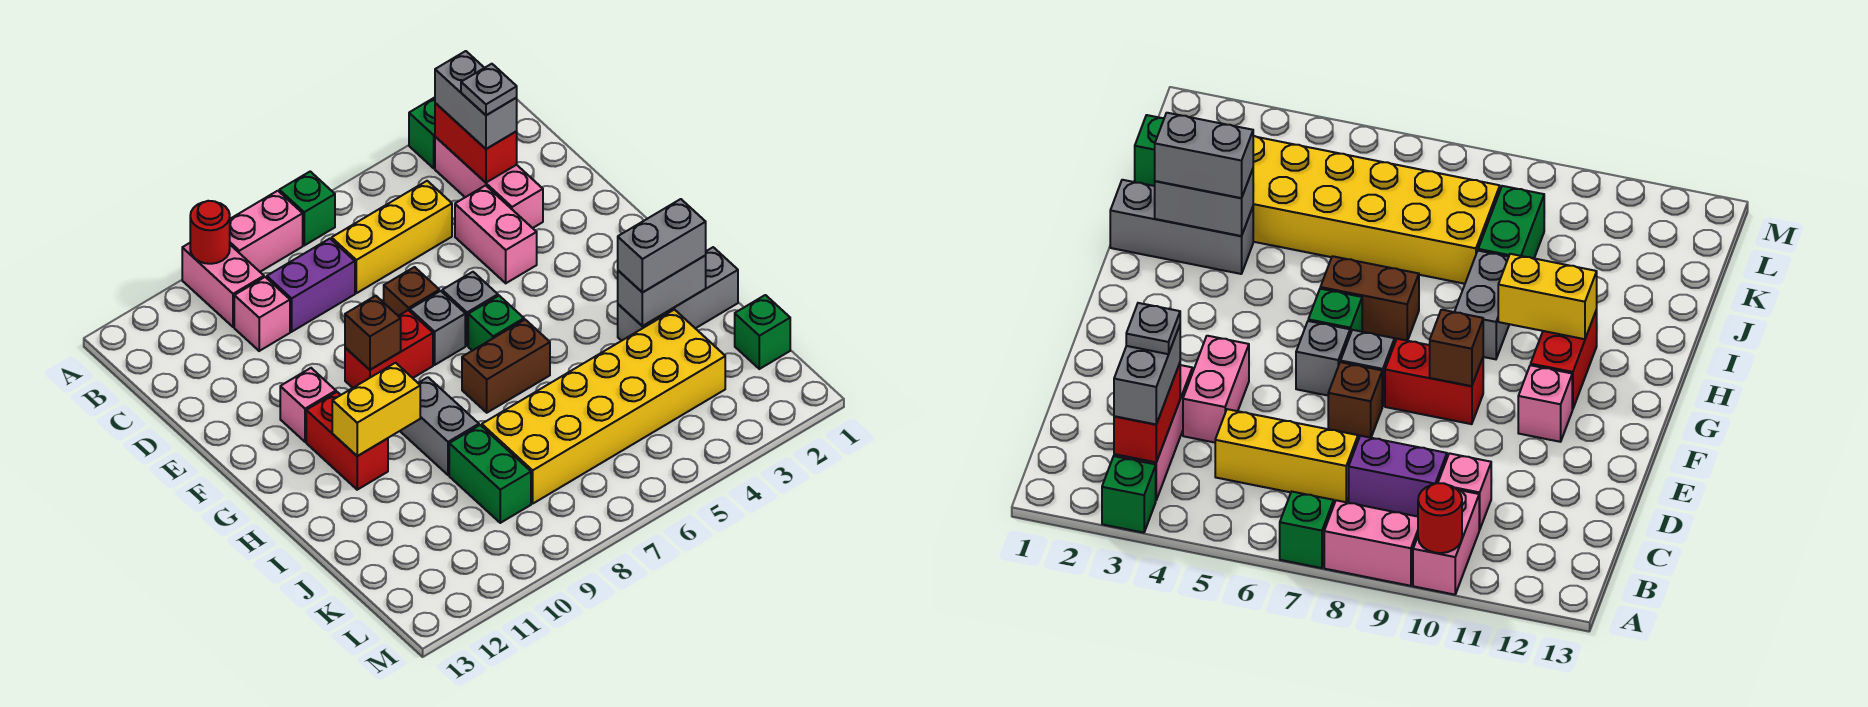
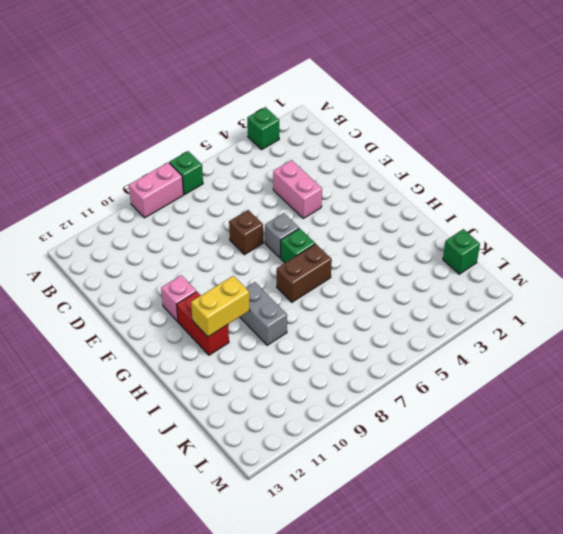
none -> pink brick A10:B10 level 1
none -> pink brick B3:D3 level 1
none -> yellow brick C5:C7 level 1
none -> purple brick C8:C9 level 1

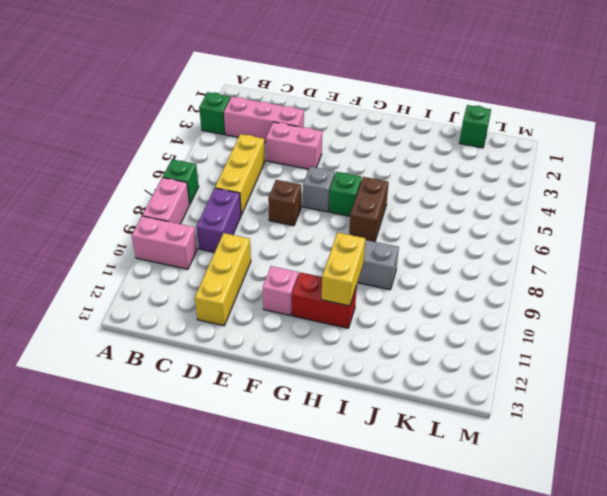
yellow brick D10:D12 level 1 -> none
none -> pink brick C10 level 1
none -> grey brick F7 level 1
none -> red brick F8:F9 level 1
none -> grey brick I1:I3 level 1

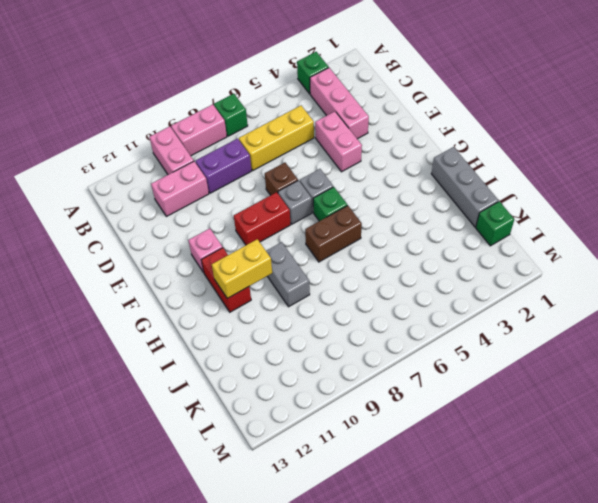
pink brick C10:C11 level 1 -> pink brick C10 level 1
grey brick H1:J1 level 1 -> grey brick I1:I3 level 1
none -> yellow brick J3:K8 level 1
none -> green brick J9:K9 level 1
none -> red round brick A10 level 2
none -> red brick B3:C3 level 2

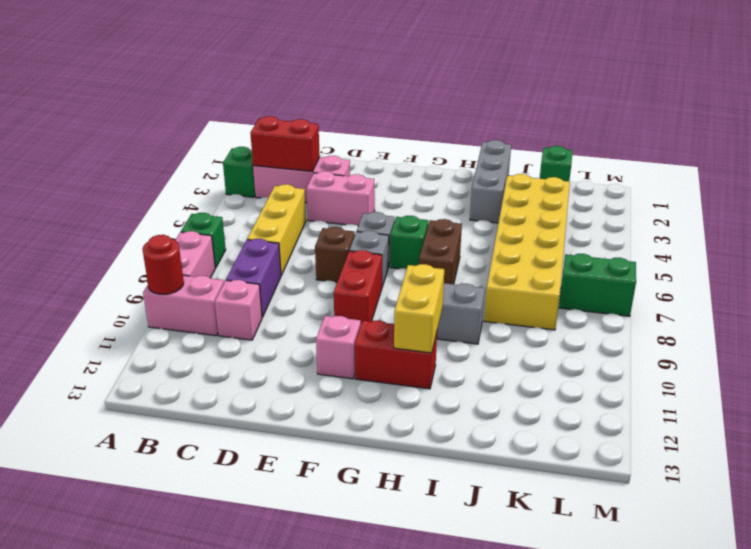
green brick L7:M7 level 1 -> green brick J9:K9 level 1
none -> brown brick F9 level 2
none -> grey brick I2:I3 level 2
none -> grey brick B3:C3 level 3
none -> grey brick I2:I3 level 3

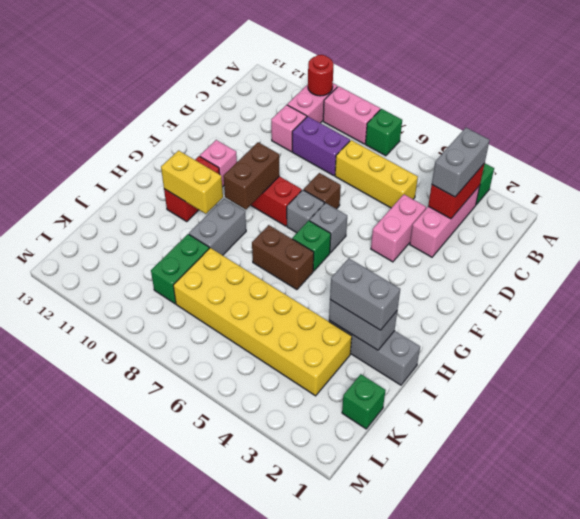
brown brick F9:G9 level 2 -> brown brick F9 level 2
none -> grey plate C3 level 4

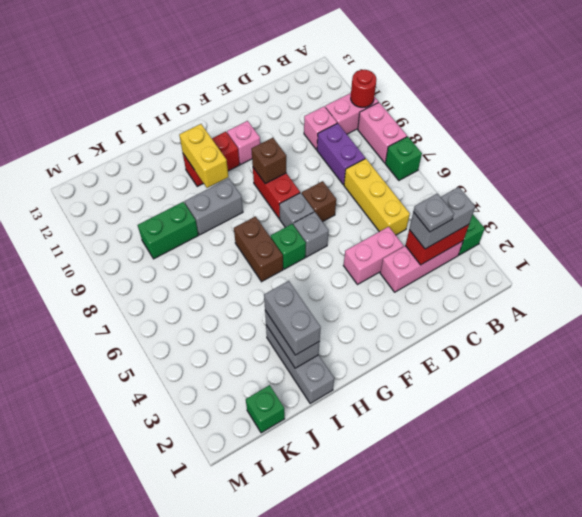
none -> yellow brick J3:K8 level 1

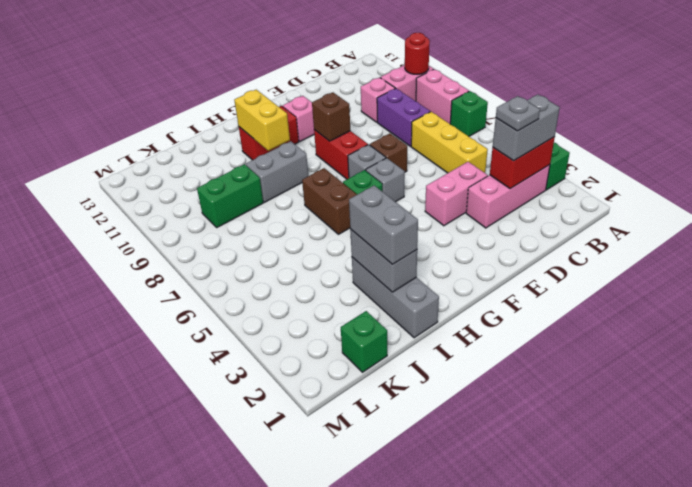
none -> yellow brick J3:K8 level 1

